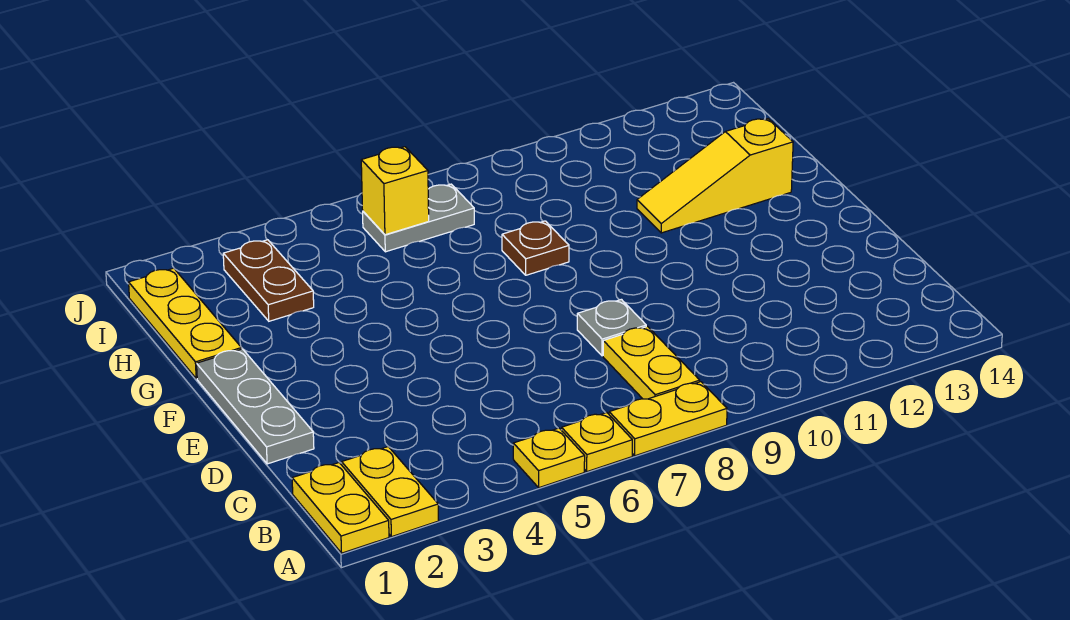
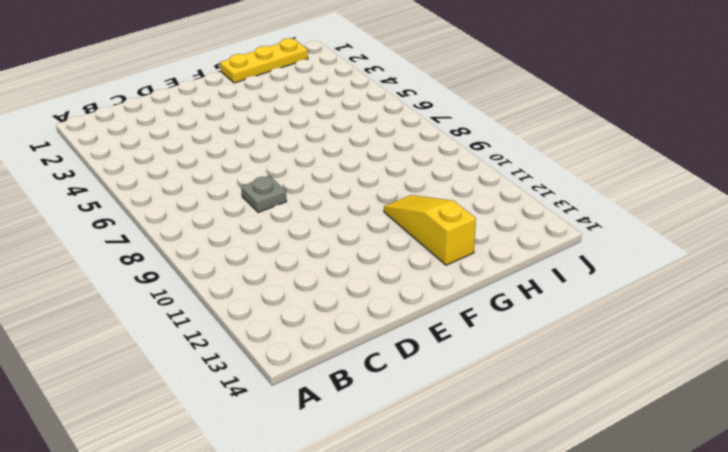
none -> yellow plate A1:B1 level 1
none -> yellow plate A2:B2 level 1
none -> yellow plate A5 level 1

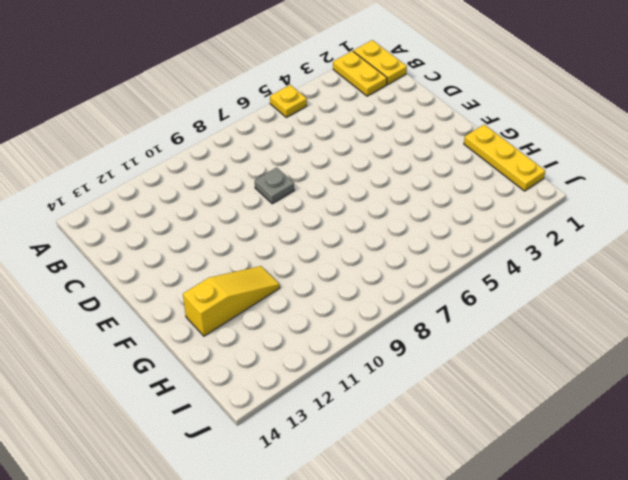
none -> yellow plate A6 level 1
none -> yellow plate A7:A8 level 1
none -> yellow plate B8:C8 level 1

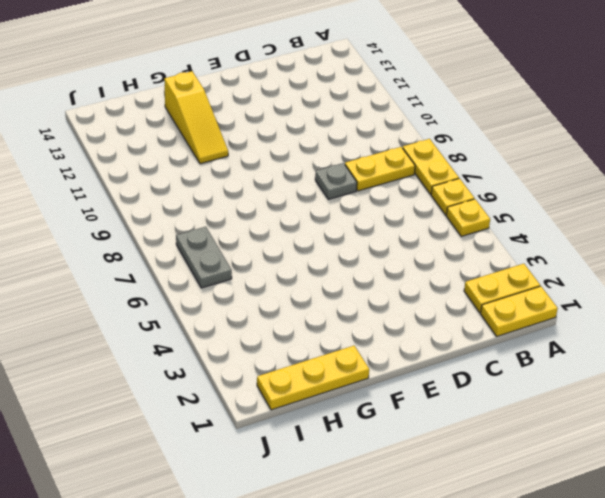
none -> grey plate D1:F1 level 1
none -> brown plate G8 level 1
none -> brown plate H3:I3 level 1

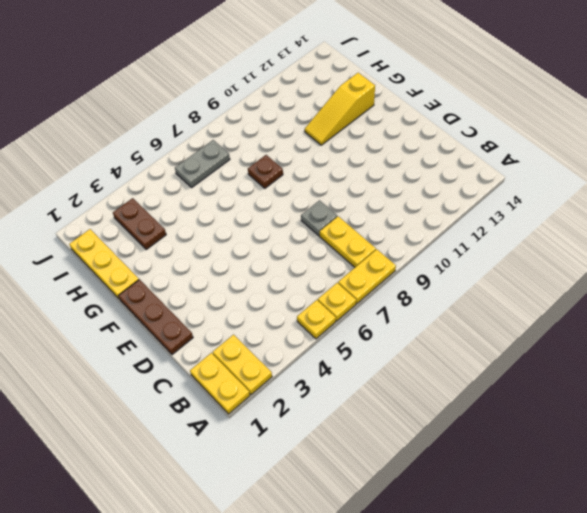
brown plate D1:F1 level 1 -> grey plate D1:F1 level 1
none -> yellow brick I6 level 2

